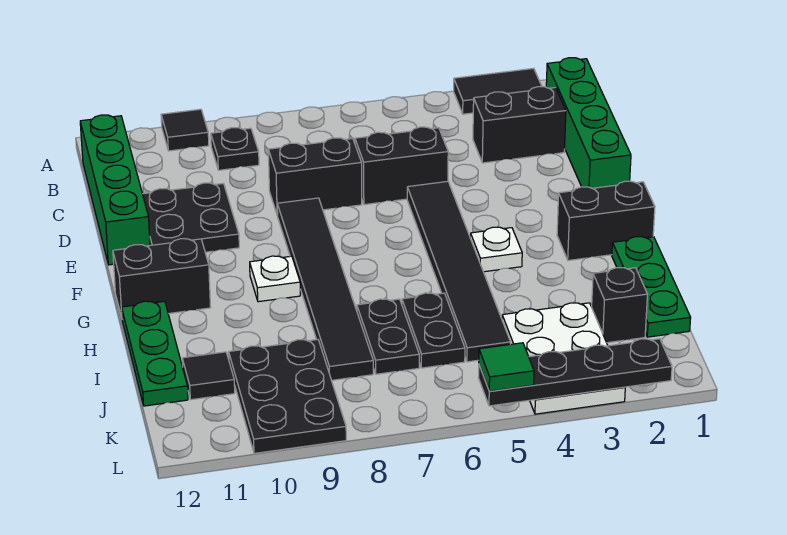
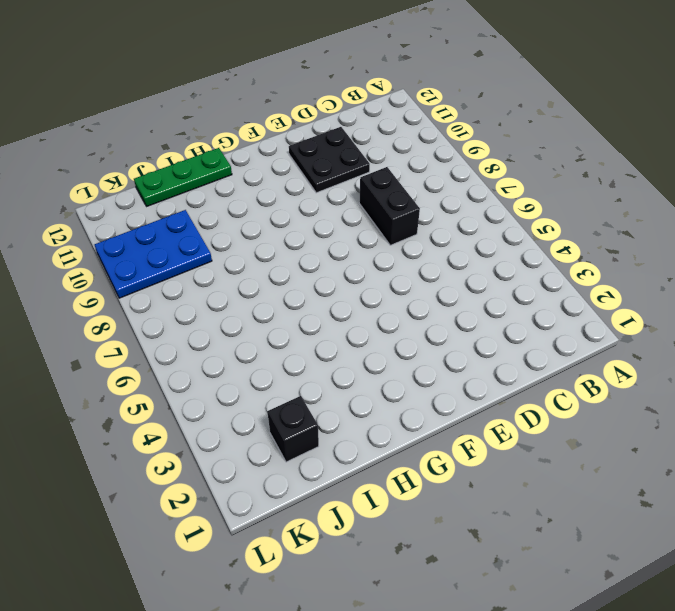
blue plate J9:L10 level 1 -> black plate J9:L10 level 1
none -> black tile A2:A3 level 1
none -> black tile A10 level 1
none -> green brick B1:E1 level 1

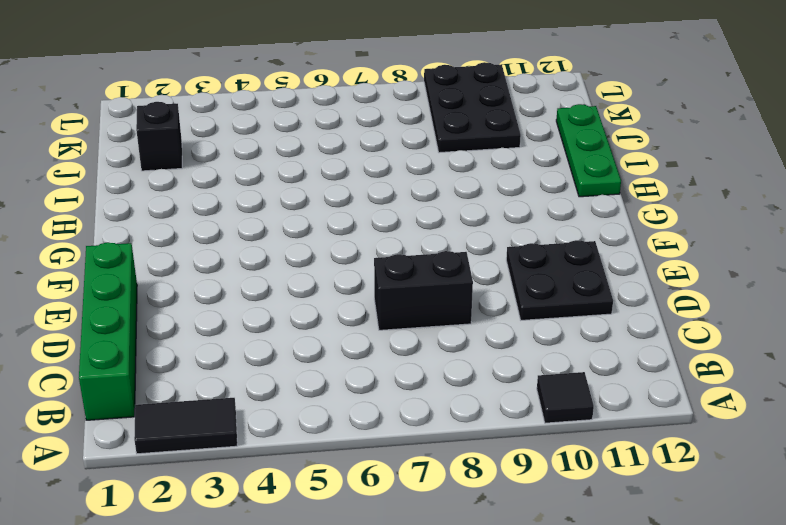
none -> black plate B9 level 1
none -> green brick B12:E12 level 1
none -> black brick C2:C3 level 1

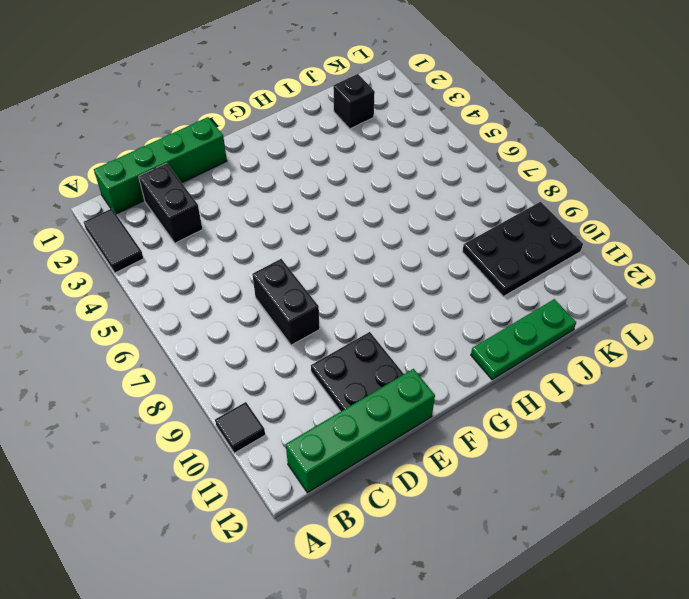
none -> black plate B9 level 1
none -> black brick D5:D6 level 1
none -> black tile E5:J5 level 1

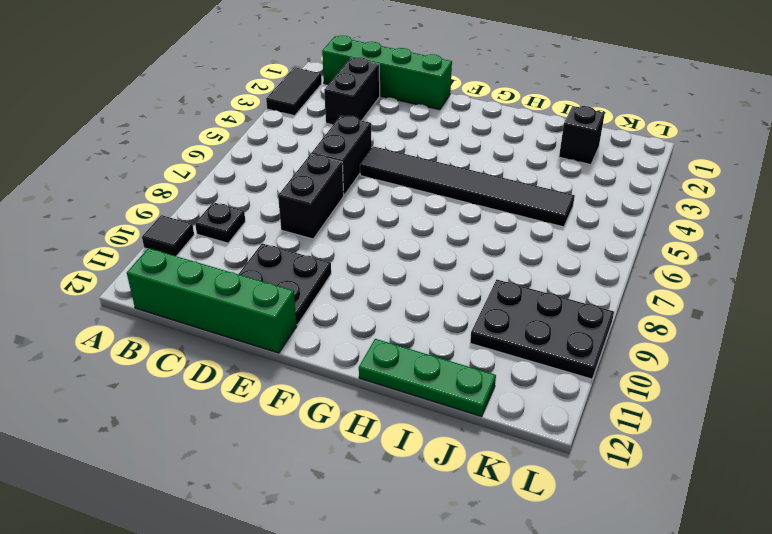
none -> black tile E8:J8 level 1
none -> black brick G1:G2 level 1
none -> white plate G4 level 1

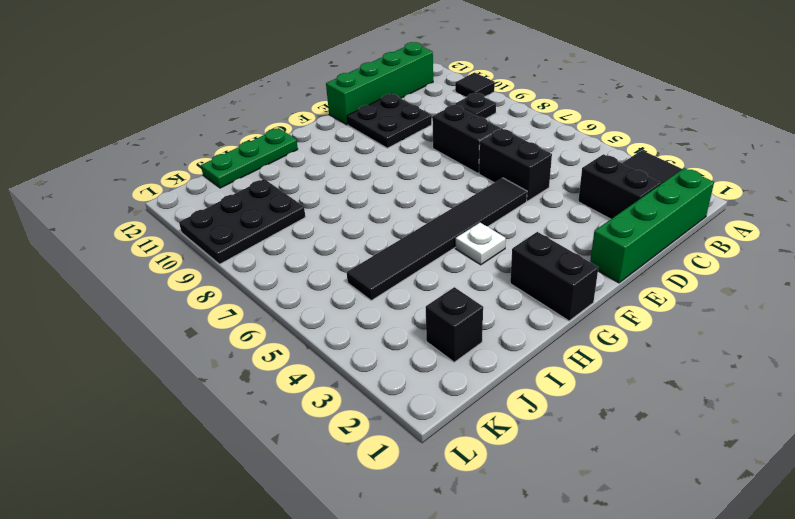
none -> black tile E8:J8 level 1
none -> white plate G9 level 1
none -> black brick G11:G12 level 1

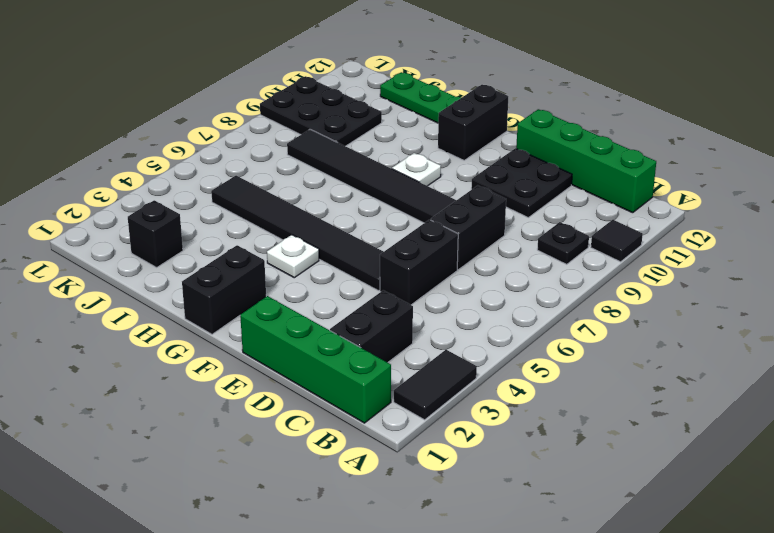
none -> green plate H1:J1 level 1
none -> black plate I6:J6 level 1
none -> black plate I7:J7 level 1

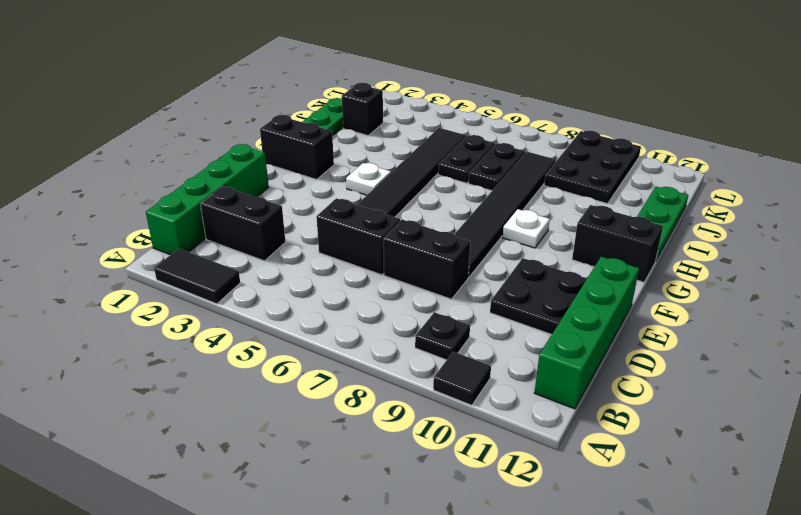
none -> white plate J3:L4 level 1
none -> black tile J11 level 1
none -> black plate L2:L5 level 2

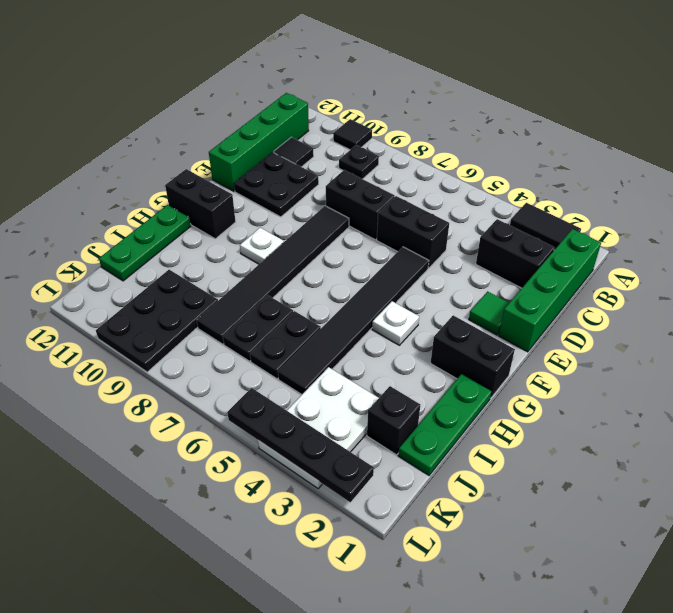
black tile C11 level 1 -> black tile J11 level 1
green tile E2 level 1 -> green tile L5 level 3

